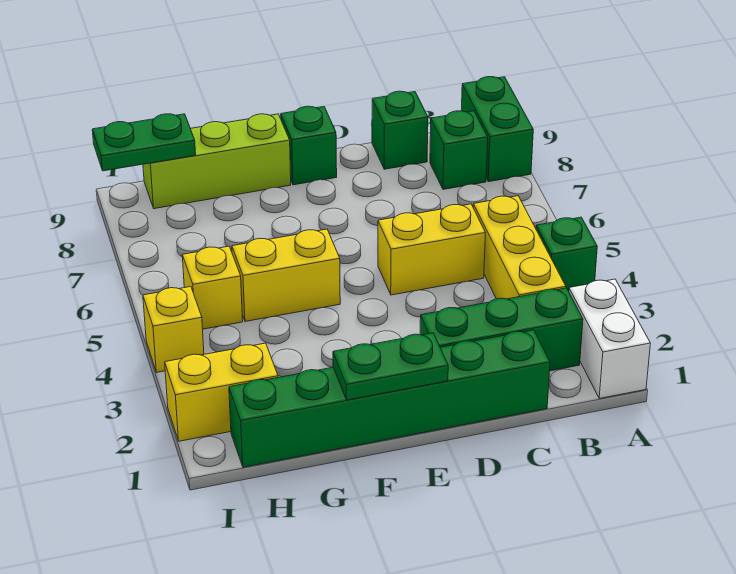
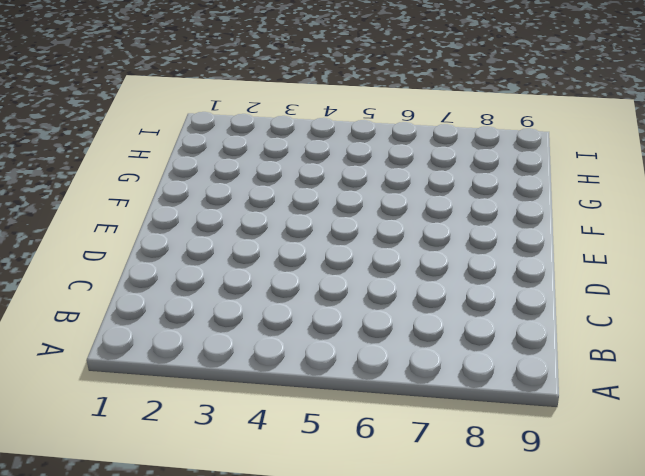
none -> white brick A1:A2 level 1
none -> green brick A4 level 1
none -> green brick A8:A9 level 1

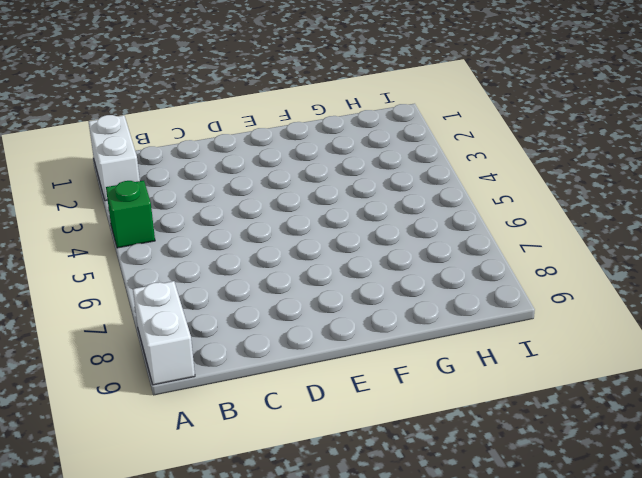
white brick A8:A9 level 1 -> green brick A8:A9 level 1
none -> green brick B2:D2 level 1
none -> yellow brick B3:B5 level 1
none -> green brick B8 level 1

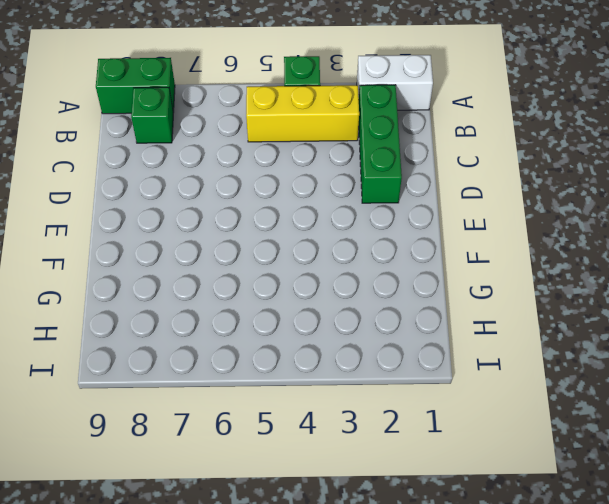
none -> green brick C1:H1 level 1
none -> yellow brick C5:D5 level 1
none -> green brick C9 level 1

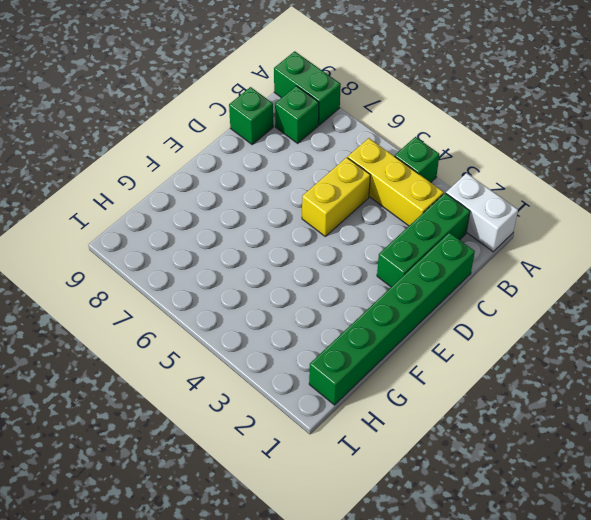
none -> green brick E9 level 1
none -> yellow brick F5:G5 level 1
none -> lime brick F9:H9 level 1

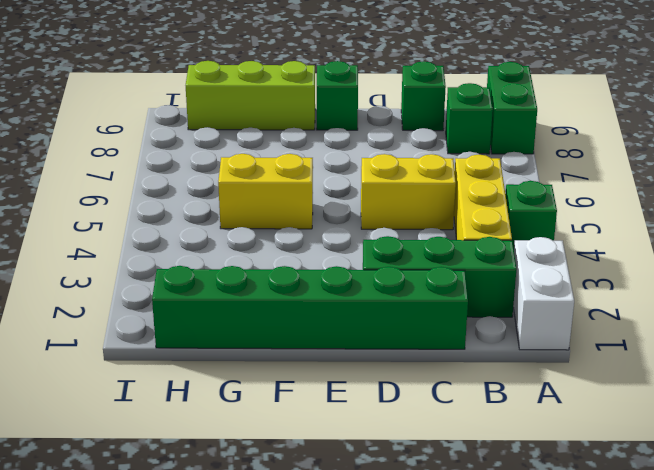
none -> yellow brick H2:I2 level 1
none -> yellow brick H5 level 1
none -> yellow brick I4 level 1

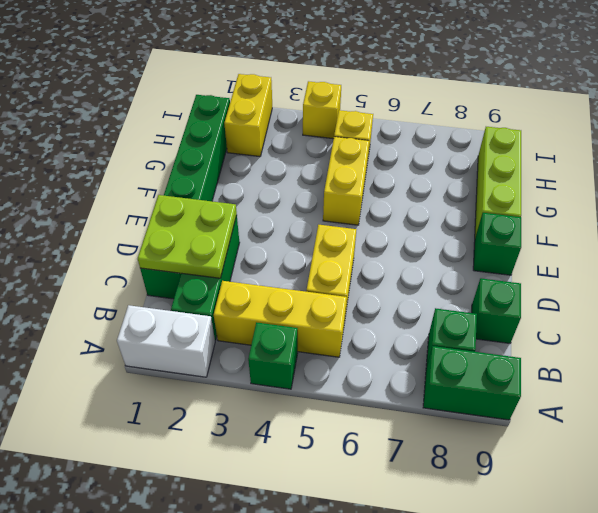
lime plate C1:D2 level 2 -> none
none -> green plate E1:F1 level 2
none -> green plate H9:I9 level 2

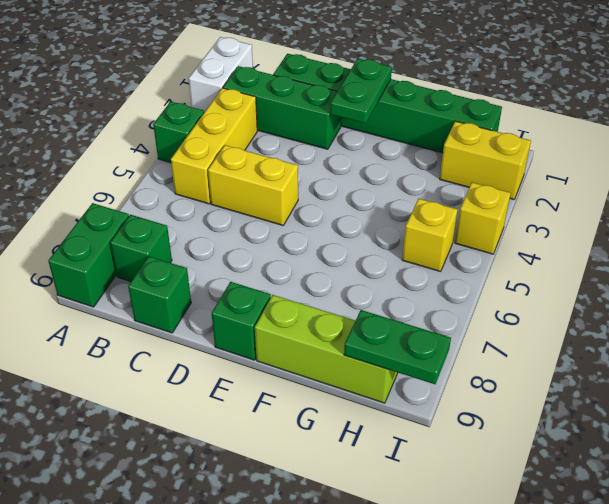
green plate E1:E2 level 2 -> green plate E1:F1 level 2
none -> yellow brick F5:G5 level 1

